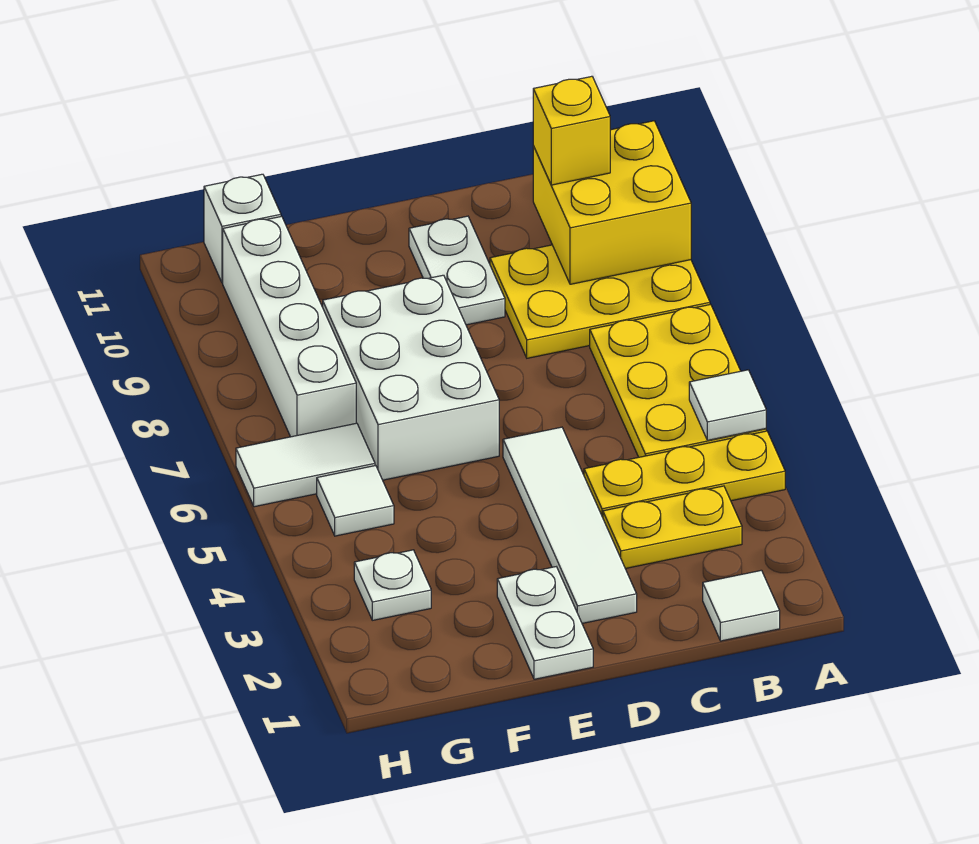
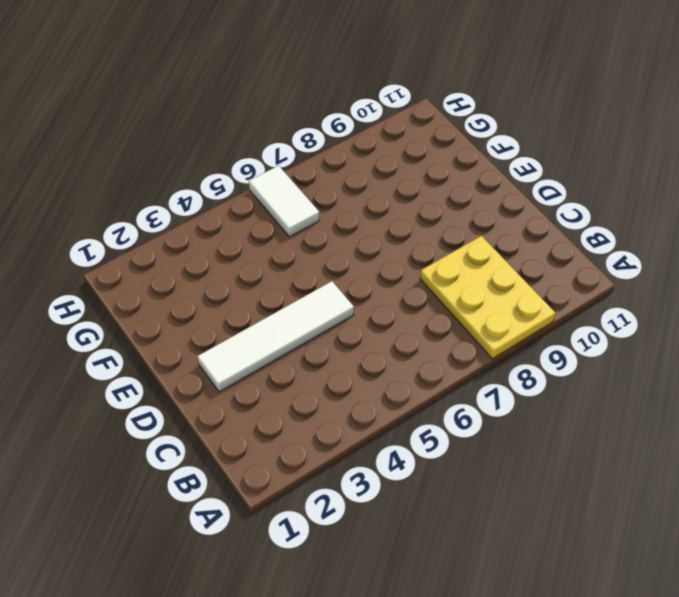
none -> yellow plate A4:C4 level 1
none -> yellow plate A5:B7 level 1
none -> white tile B1 level 1

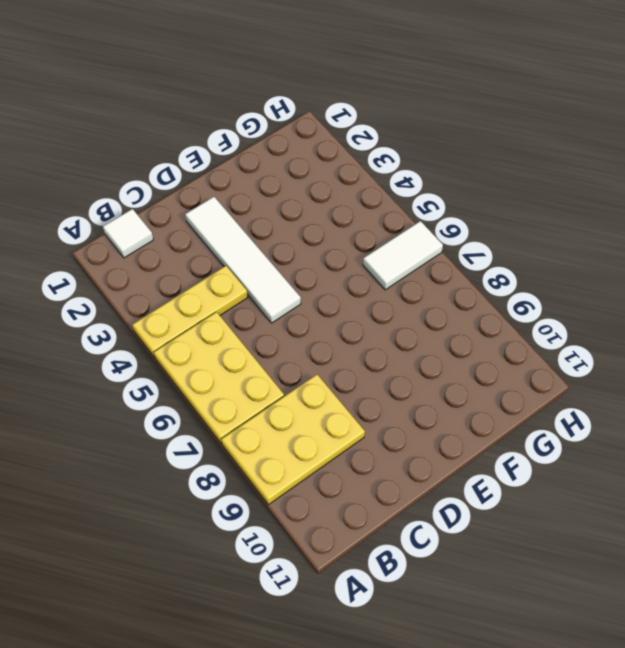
none -> yellow plate B3:C3 level 1
none -> white plate D9:D10 level 1
none -> white plate E1:E2 level 1

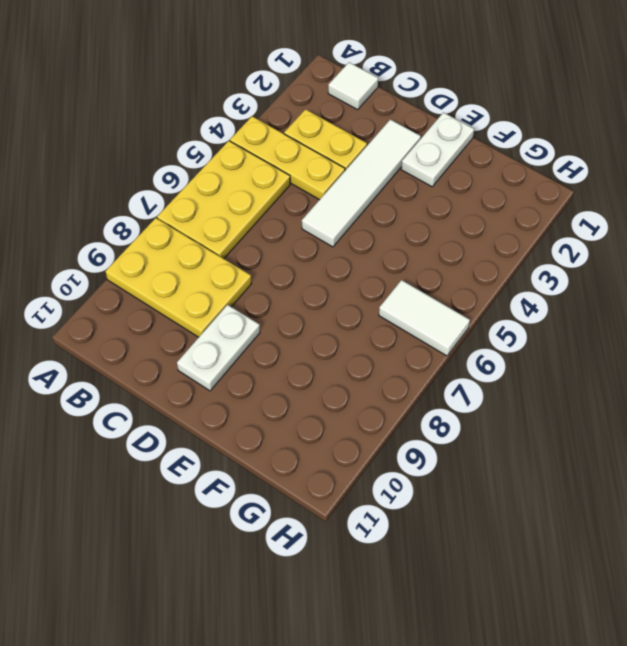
none -> white brick E6:F8 level 1
none -> white plate G3 level 1
none -> white tile G5 level 1

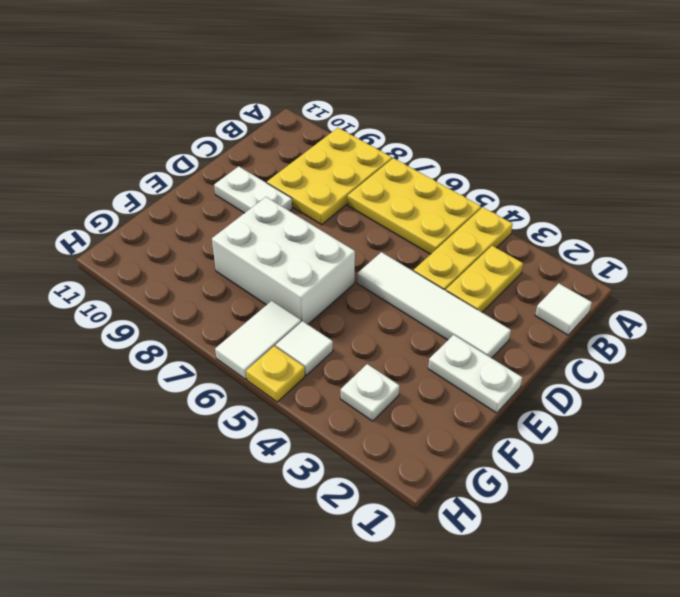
yellow plate H5 level 1 -> none
none -> white brick G7:G10 level 1
none -> white brick G11 level 1
none -> white tile A5 level 2

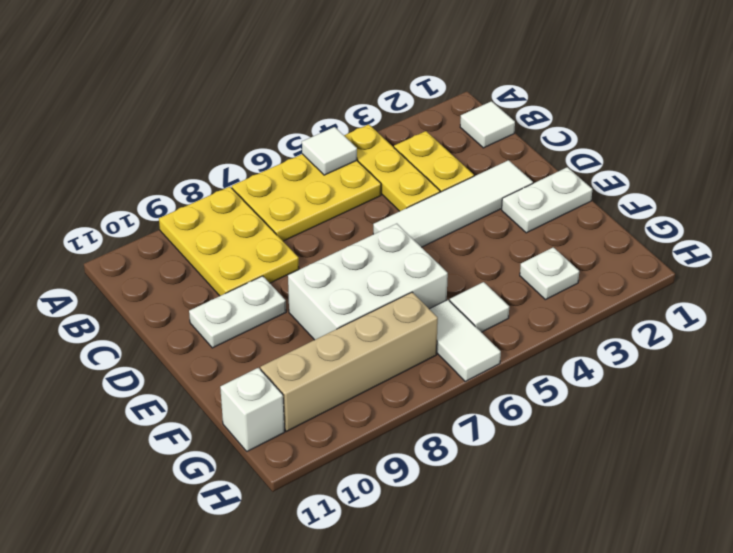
tan brick G7:G10 level 1 -> white brick G7:G10 level 1
none -> yellow brick A9:B10 level 2
none -> yellow brick B10 level 3

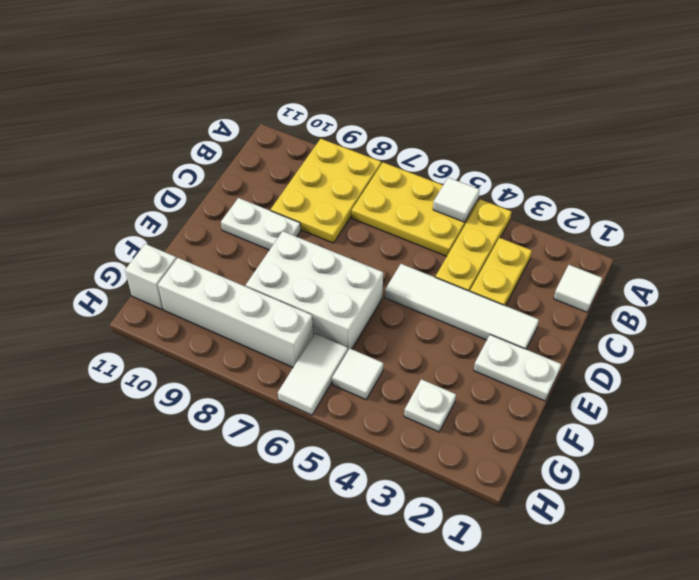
none -> yellow brick A9:B10 level 2
none -> yellow brick B10 level 3

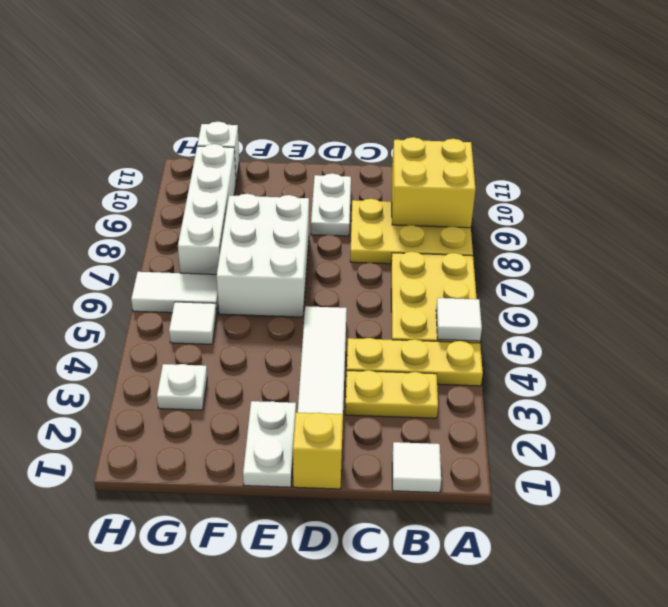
yellow brick D1 level 1 -> yellow brick B10 level 3

